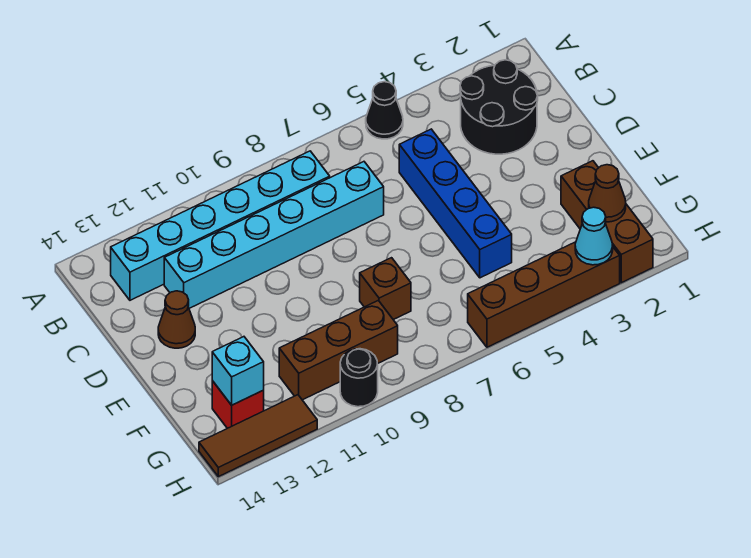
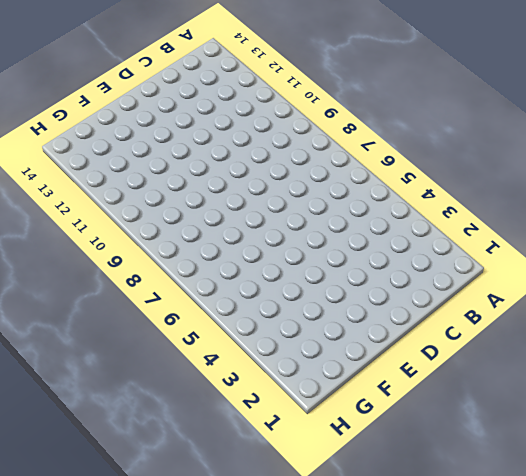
none -> black cone A5 level 1
none -> black round brick B2:C3 level 1
none -> cyan brick B8:B13 level 1

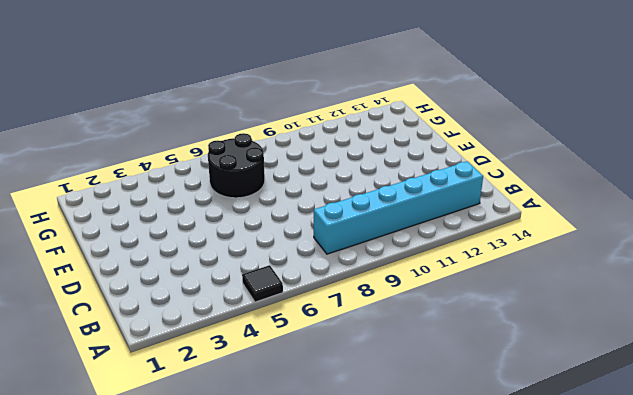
black tile A5 level 1 -> black cone A5 level 1
black round brick F6:G7 level 1 -> black round brick B2:C3 level 1
none -> blue brick C5:F5 level 1
none -> cyan brick C7:C12 level 1
none -> brown cone D13 level 1

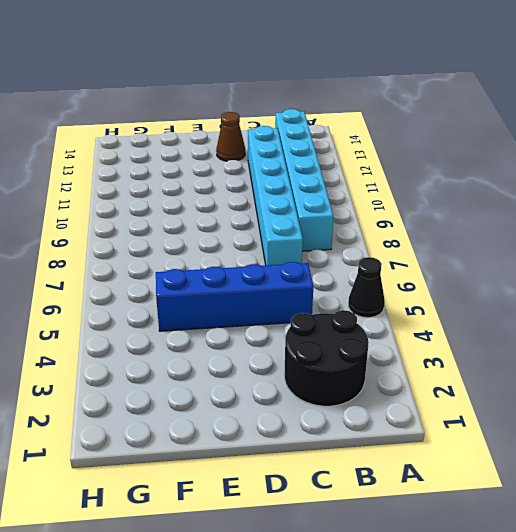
none -> brown brick F2:H2 level 1
none -> brown brick F8 level 1
none -> brown brick G9:G11 level 1

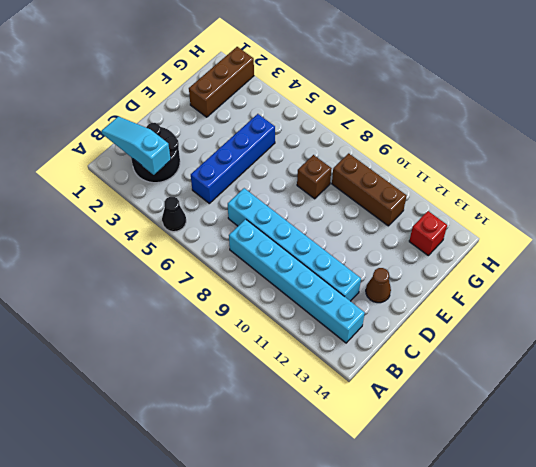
cyan slope B1:B3 level 2 top 3 -> none
none -> brown brick H3:H6 level 1
none -> black round brick H10 level 1
none -> brown tile H12:H14 level 1

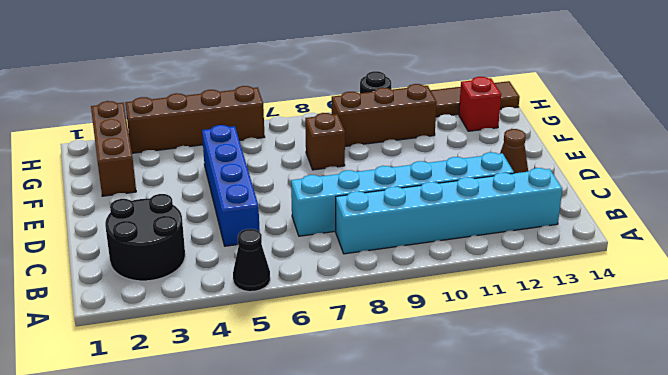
none -> brown cone G2 level 2
none -> cyan brick G13 level 2
none -> cyan cone H3 level 2

